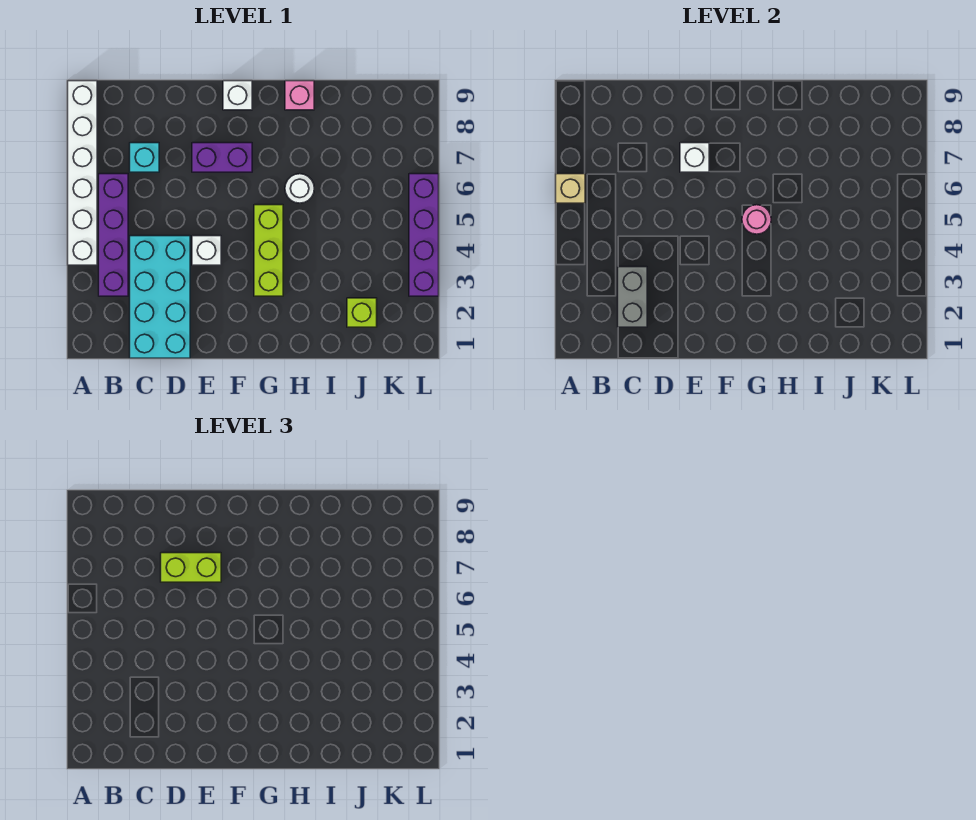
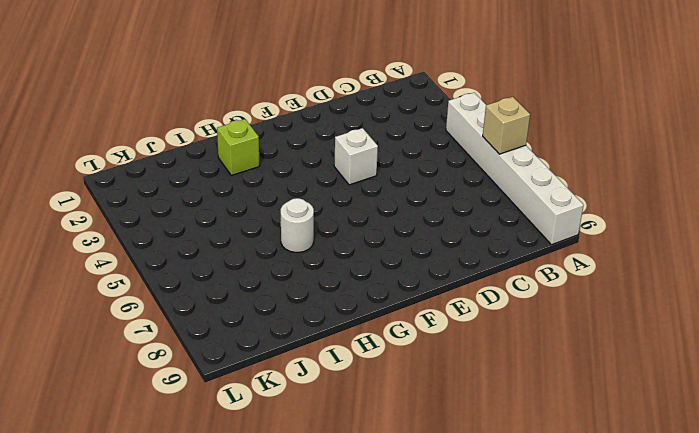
lime brick H2 level 1 -> lime brick J2 level 1
none -> purple brick B3:B6 level 1
none -> cyan brick C1:D4 level 1
none -> cyan brick C7 level 1

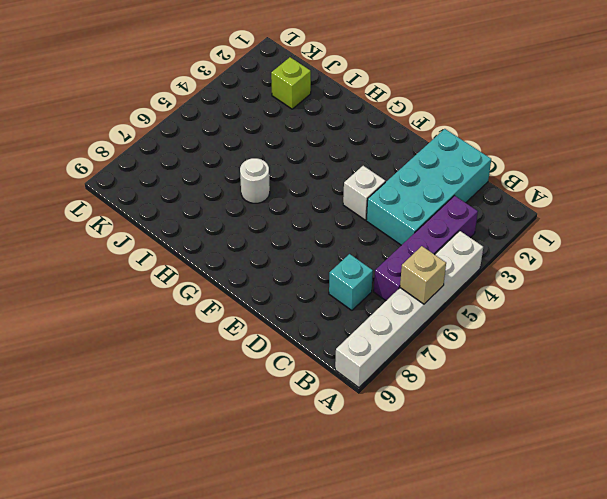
none -> purple brick E7:F7 level 1
none -> white brick F9 level 1
none -> lime brick G3:G5 level 1

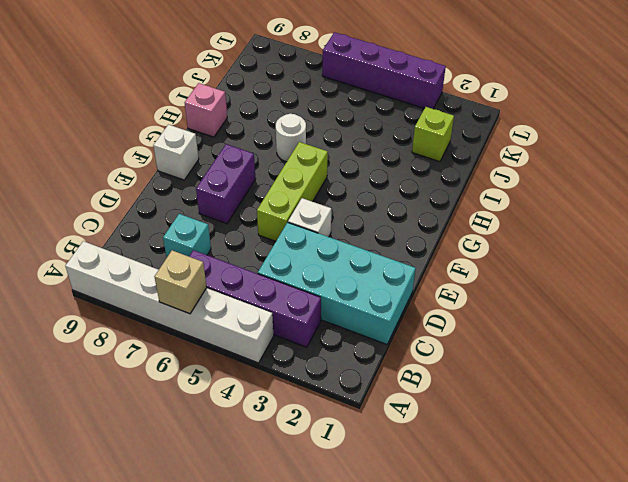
lime brick E5:G5 level 1 -> lime brick G3:G5 level 1
none -> grey brick C2:C3 level 2
none -> white brick E7 level 2
none -> pink round brick G5 level 2

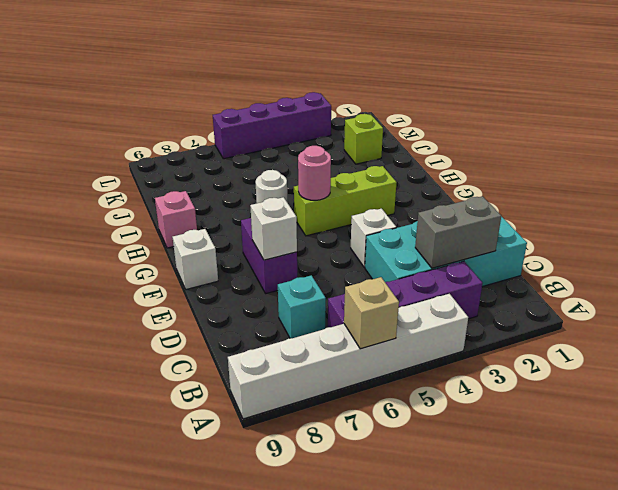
none -> lime brick D7:E7 level 3

